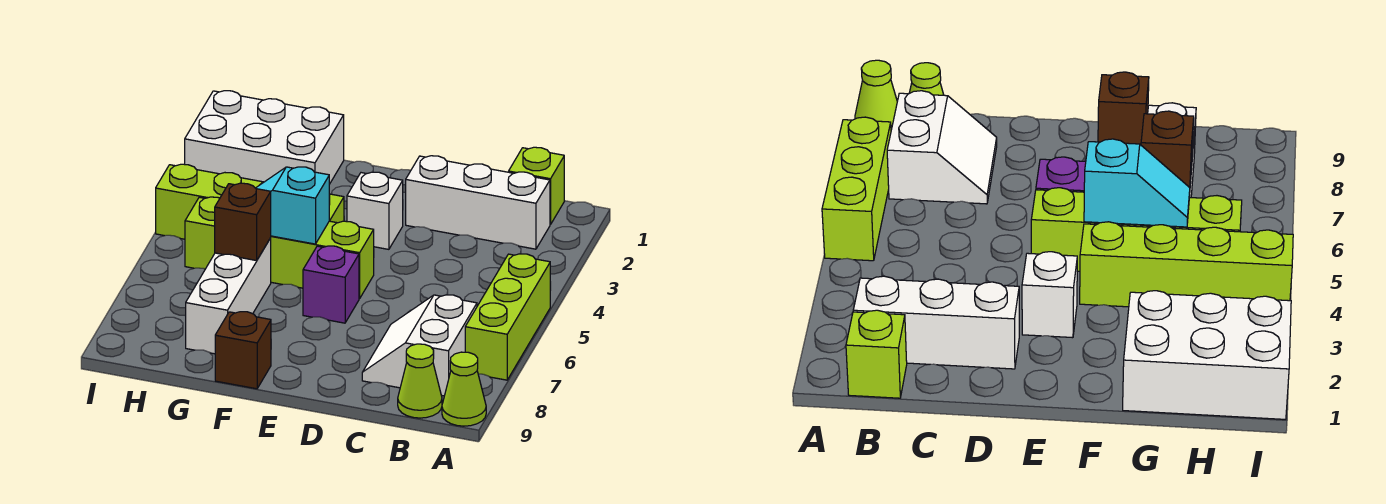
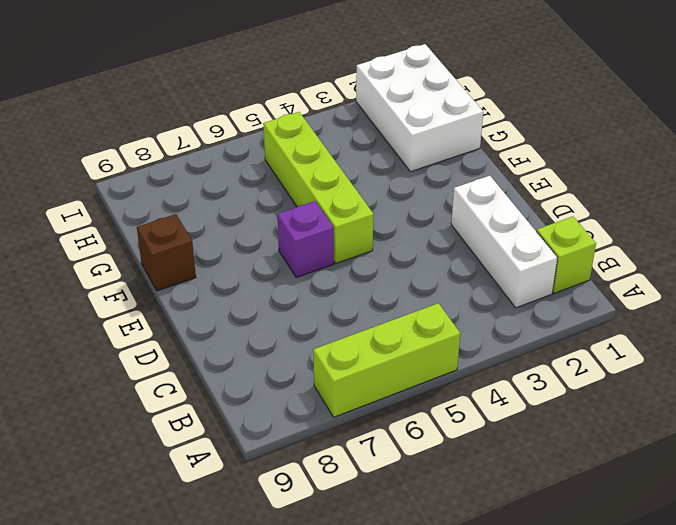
none -> lime cone A9 level 1
none -> white slope B7:C8 level 1 top B
none -> lime cone B9 level 1

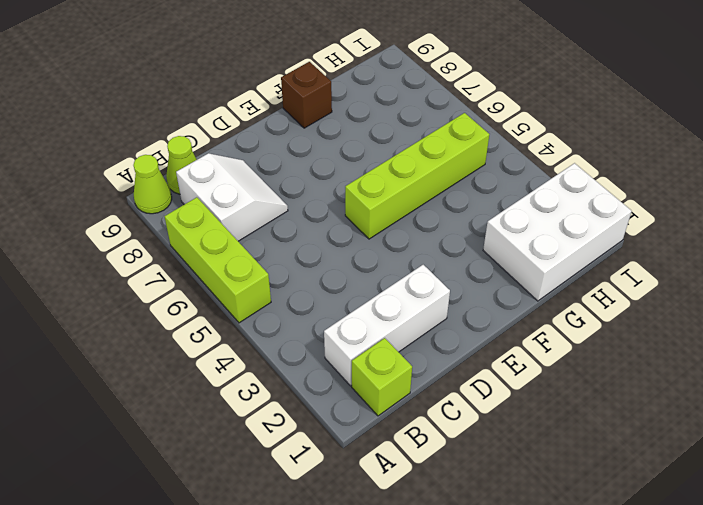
none -> white brick E3 level 1
none -> purple brick E6 level 1
none -> lime brick F4:I4 level 1

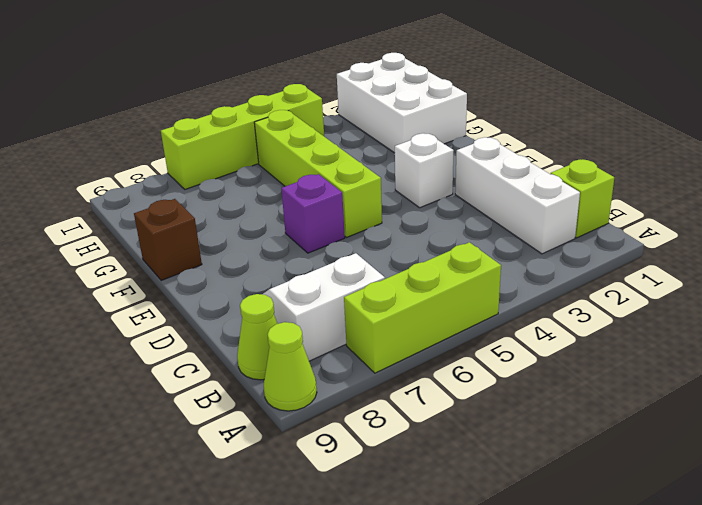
lime brick I4:I7 level 1 -> lime brick F4:I4 level 1
none -> white brick G6:G8 level 1
none -> cyan slope F5:G5 level 2 top F
none -> brown brick G6 level 2

